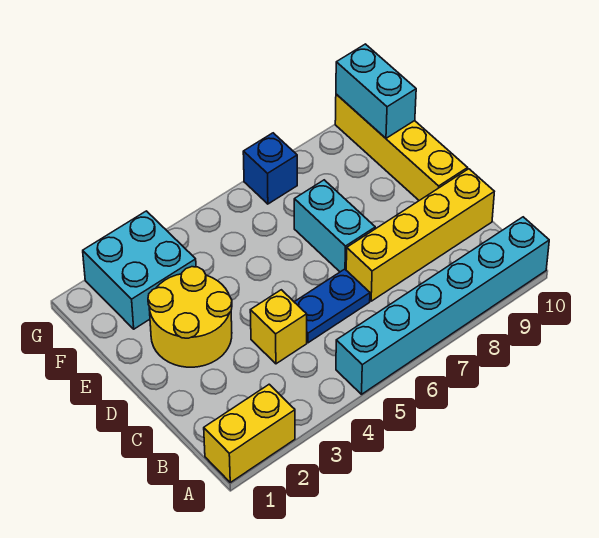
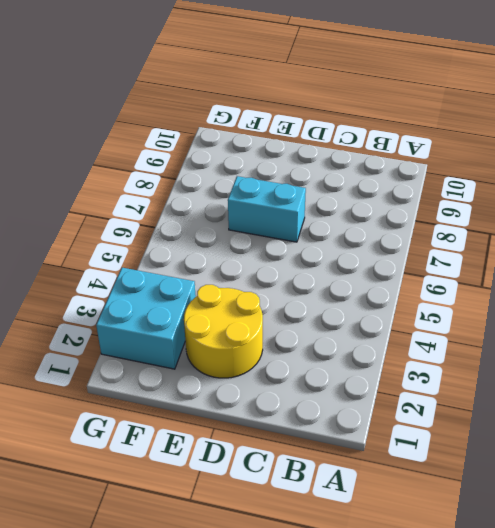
none -> yellow brick A1:A2 level 1
none -> cyan brick A5:A10 level 1

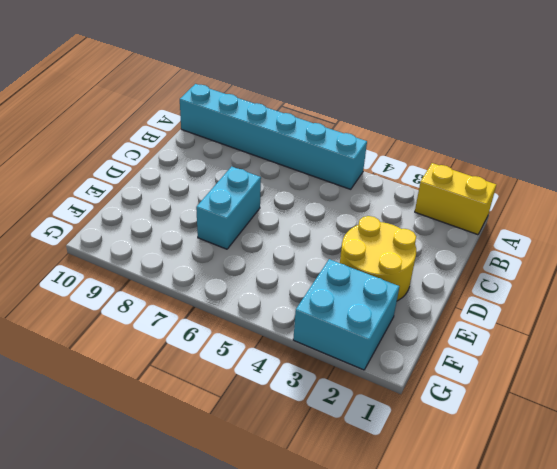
none -> yellow brick C4 level 1
none -> blue plate C5:C6 level 1

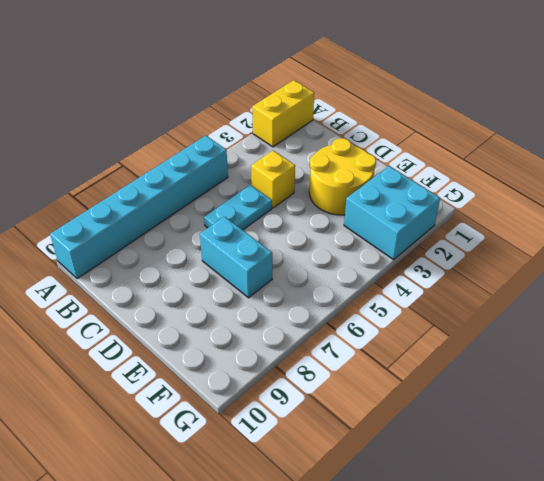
cyan plate C5:C6 level 1 -> blue plate C5:C6 level 1
none -> yellow brick C7:C10 level 1
none -> yellow brick D10:G10 level 1

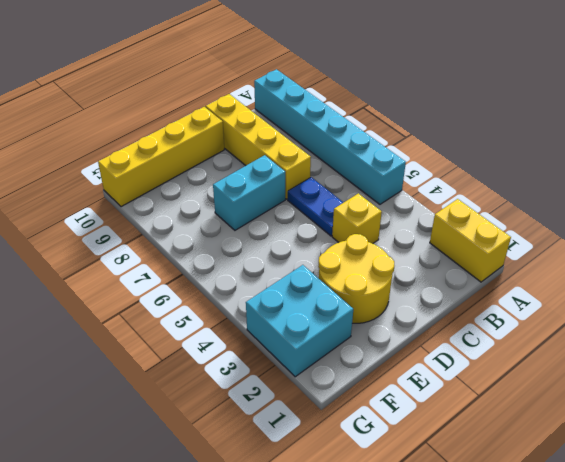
none -> blue brick G7 level 1
none -> cyan brick F10:G10 level 2

